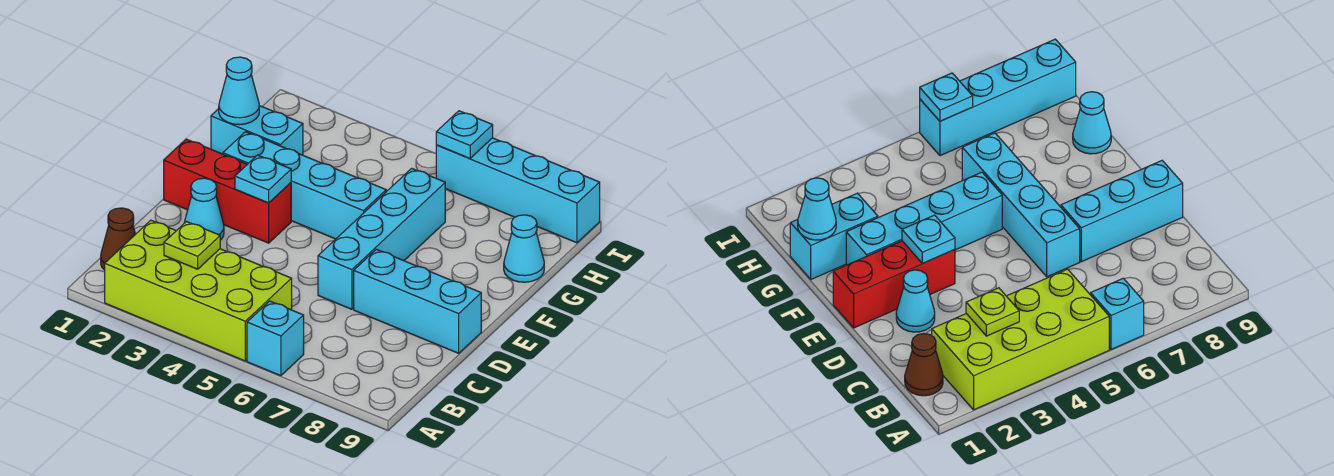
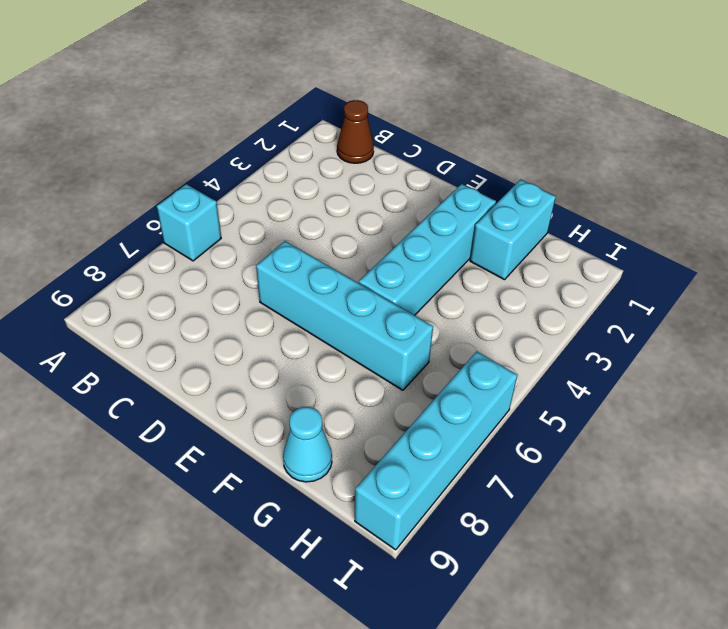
none -> lime brick A2:B5 level 1
none -> cyan cone D2 level 1
none -> cyan brick D7:D9 level 1

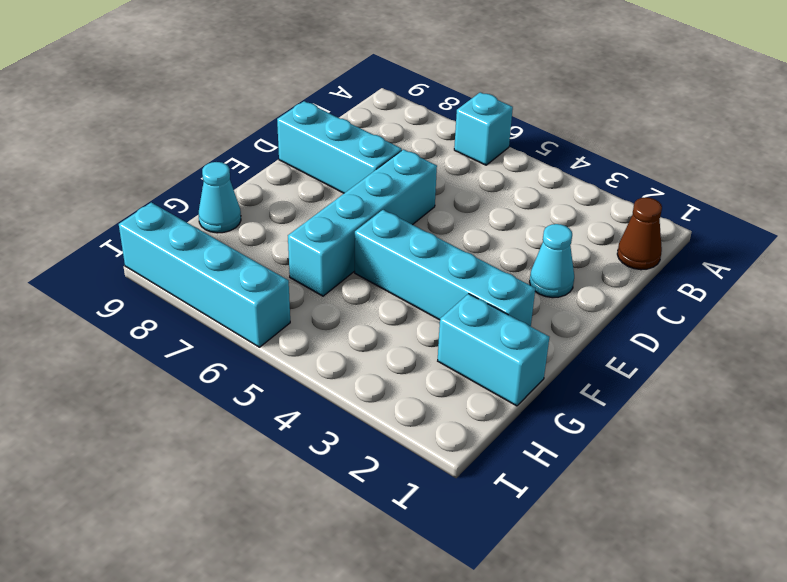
none -> lime brick A2:B5 level 1
none -> red brick E1:E3 level 1
none -> lime plate B3 level 2

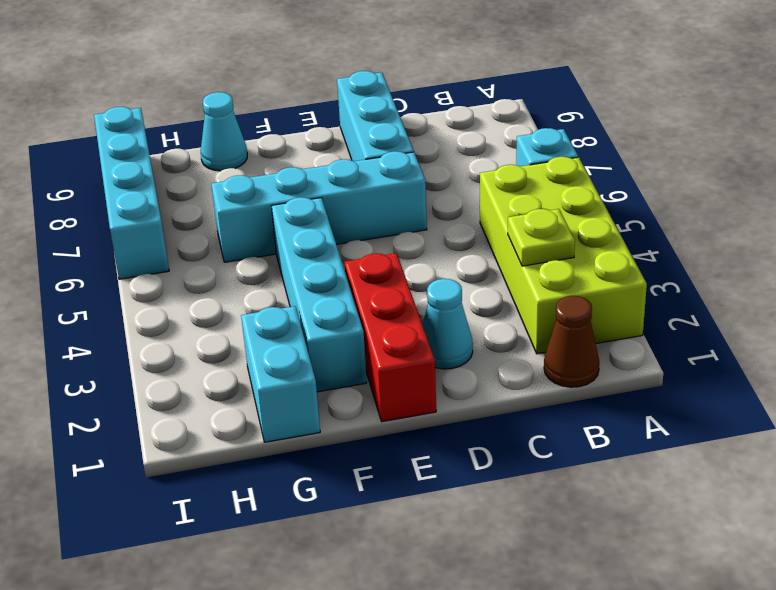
none -> cyan plate E3 level 2
none -> cyan cone G1 level 2
none -> cyan plate I6 level 2

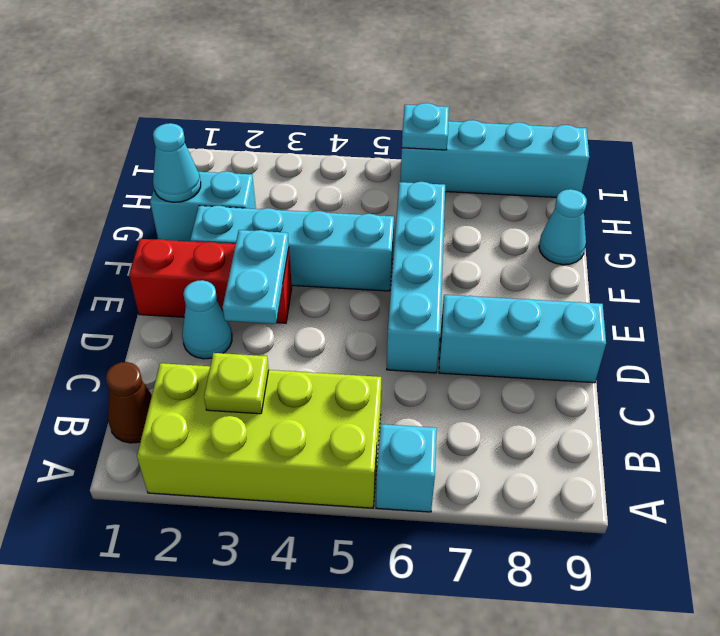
cyan plate D3:E3 level 2 -> cyan plate E3 level 2

